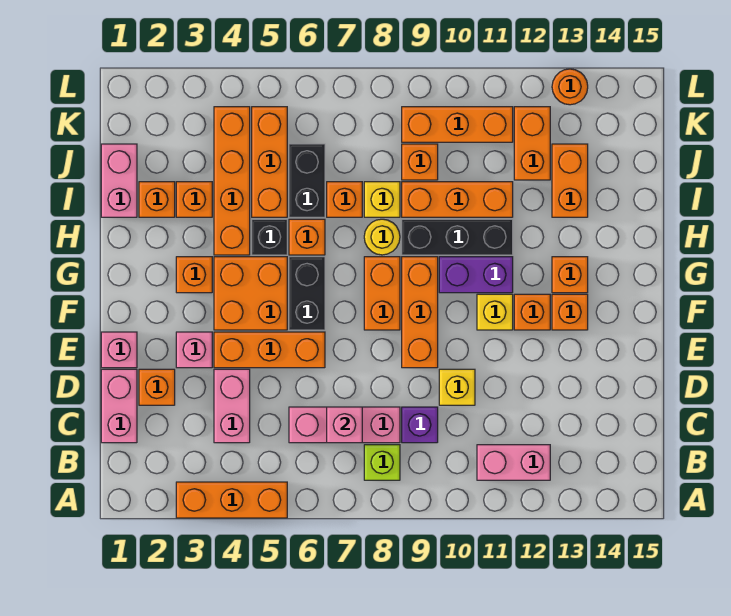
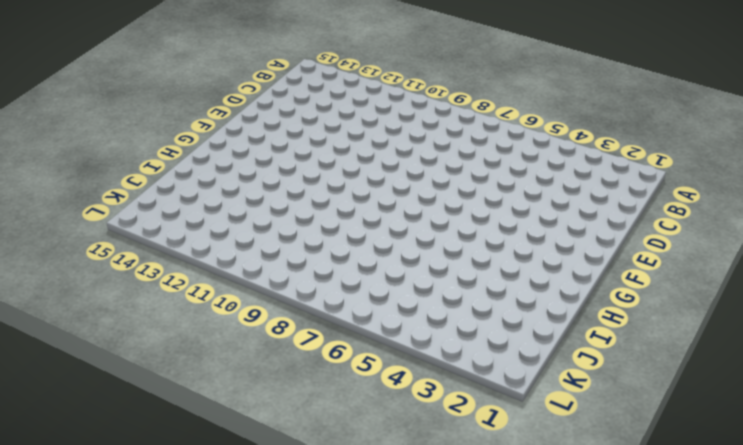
none -> orange brick A3:A5 level 1
none -> lime brick B8 level 1
none -> pink brick B11:B12 level 1
none -> pink brick C1:D1 level 1

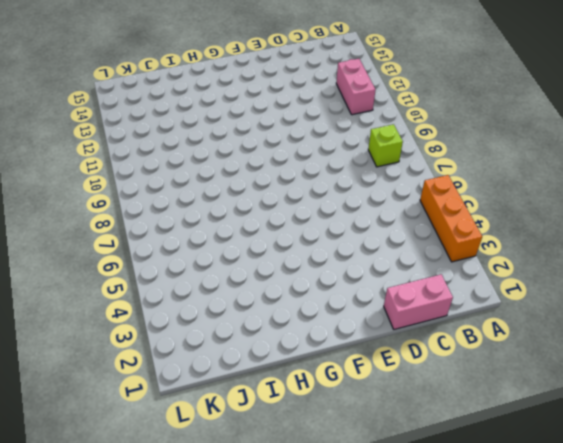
none -> pink brick C4:D4 level 1
none -> pink brick C6:C8 level 1
none -> purple brick C9 level 1
none -> orange brick D2 level 1

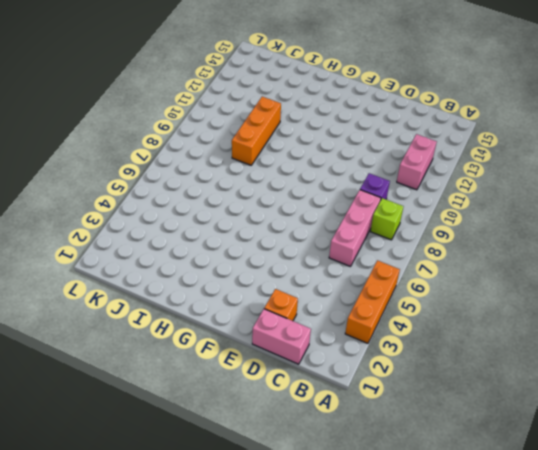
none -> pink brick C4:D4 level 1
none -> yellow brick D10 level 1
none -> pink brick E1 level 1
none -> pink brick E3 level 1

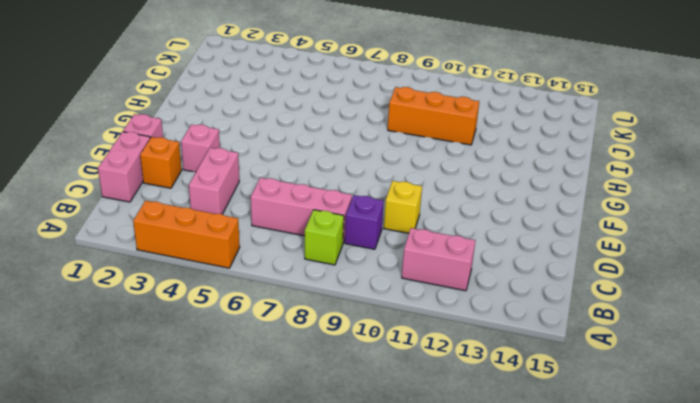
none -> orange brick E4:E6 level 1
none -> orange brick E9:G9 level 1
none -> orange brick F4:G5 level 1
none -> black brick F6:G6 level 1

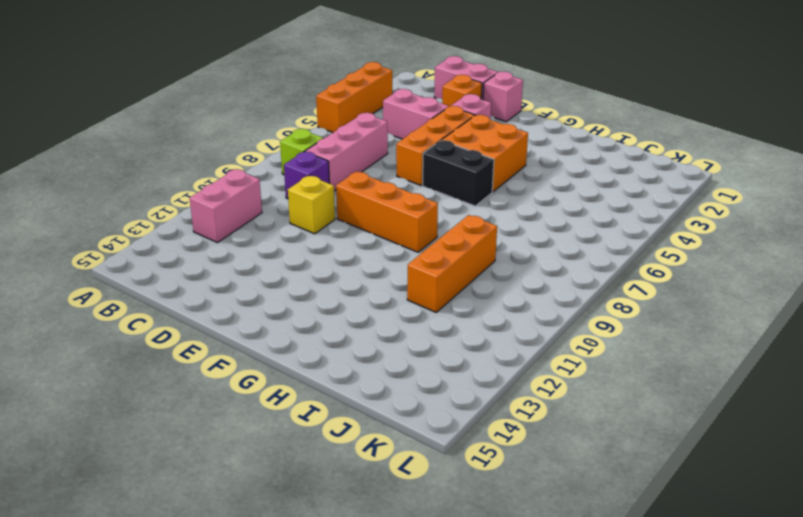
none -> orange brick F8:G8 level 1
none -> yellow brick F11 level 1
none -> orange brick F12 level 1
none -> orange brick F13 level 1

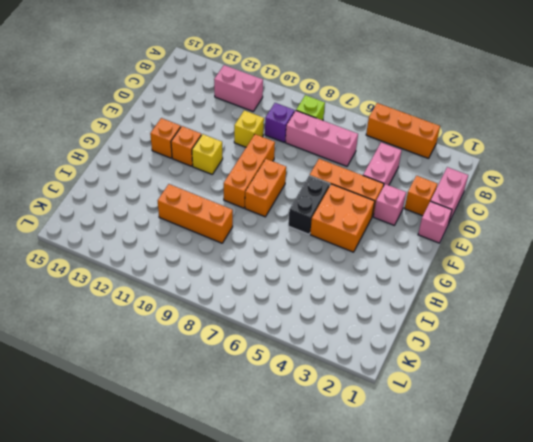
none -> orange brick G3 level 1
none -> purple brick G10:G11 level 1
none -> orange brick G13 level 1
none -> orange brick H4:K4 level 1

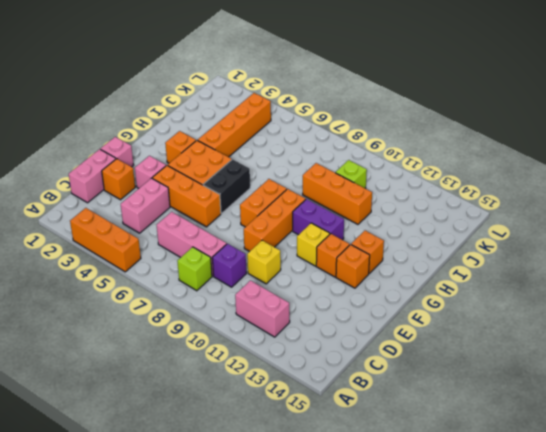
lime brick J10 level 1 -> none
none -> black brick H5 level 1
none -> orange brick H6 level 1
none -> yellow round brick H8 level 1
none -> black brick H9:H11 level 1

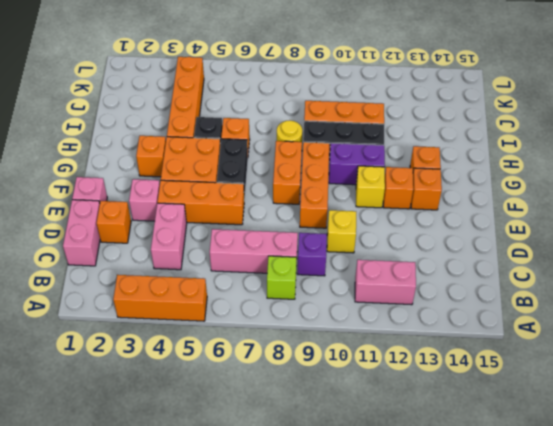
none -> pink brick I1:J1 level 1
none -> orange brick I2 level 1
none -> orange brick I3 level 1
none -> orange brick I5:K5 level 1

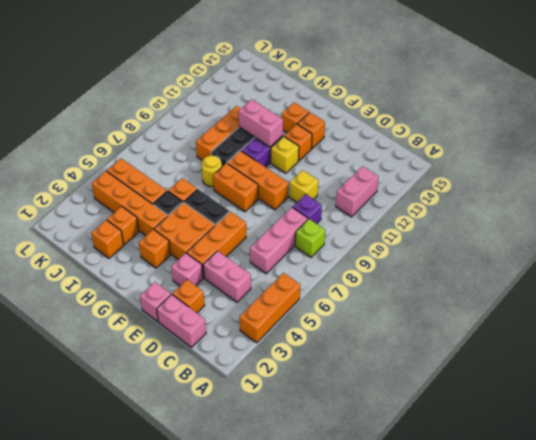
pink brick G11:H11 level 2 -> pink brick I1:J1 level 1
none -> black brick I6:J6 level 1
none -> orange brick I7 level 1
none -> yellow brick I8 level 1
none -> orange brick I13:J13 level 1

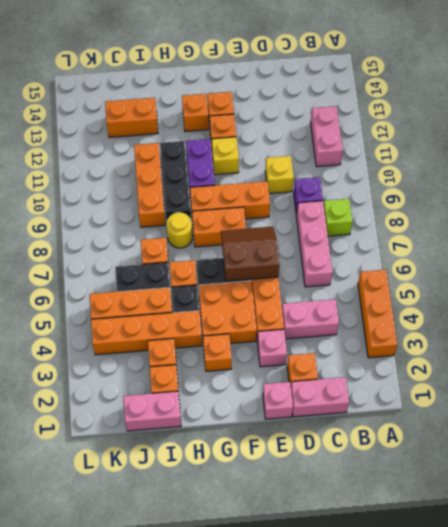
brown slope E6:F7 level 2 top 6 -> none
none -> yellow brick I8 level 1
none -> orange brick J9 level 1
none -> orange brick J12:K12 level 1
none -> orange brick K9:K11 level 1

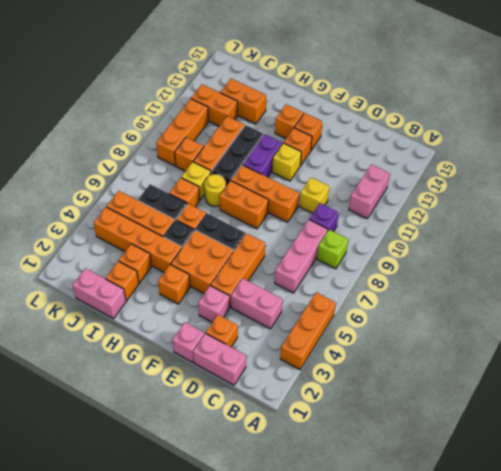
none -> orange round brick L13 level 1
none -> pink brick C7 level 2

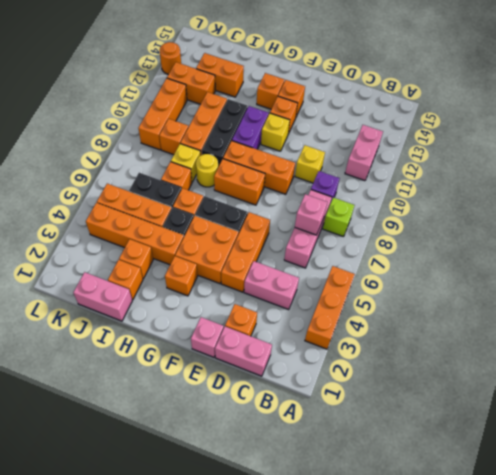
none -> pink brick E3 level 1

